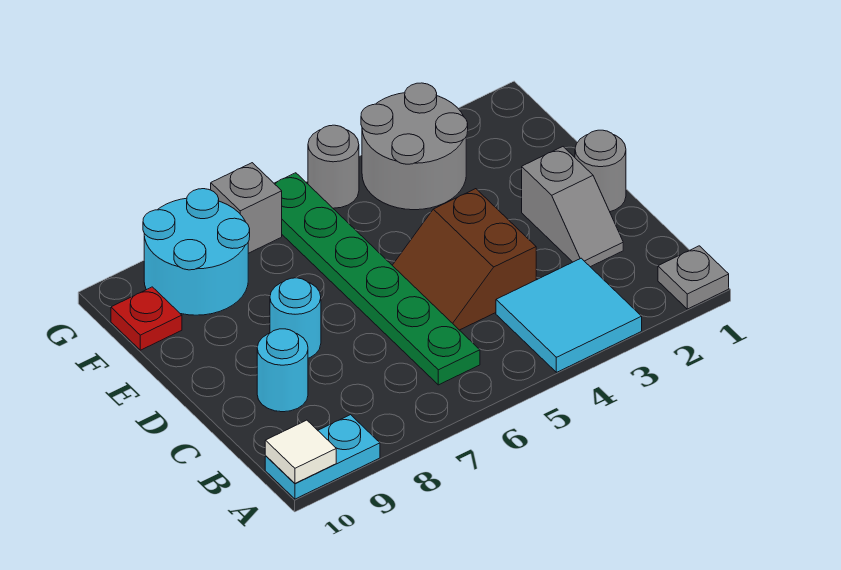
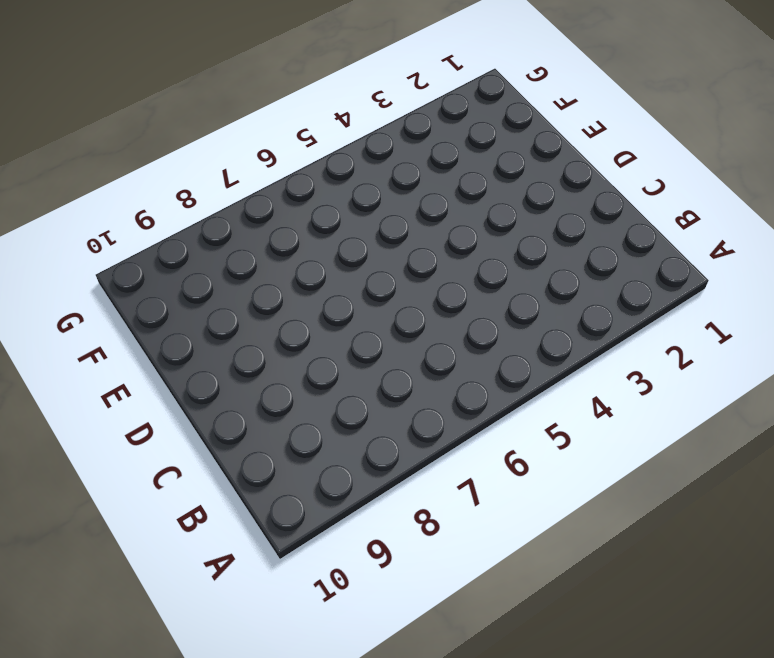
none -> grey plate A1 level 1
none -> cyan tile A3:B4 level 1
none -> cyan plate A9:A10 level 1

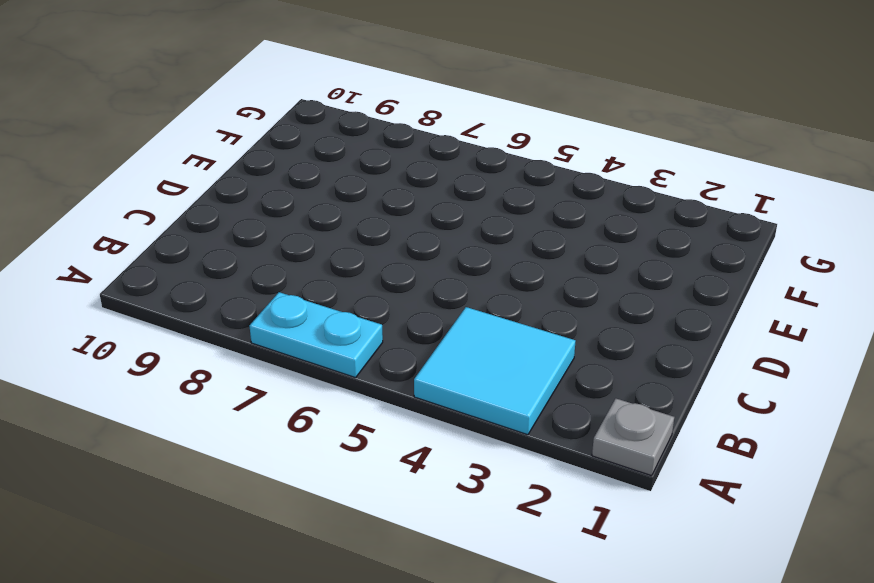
cyan plate A6:A7 level 1 -> cyan plate A9:A10 level 1
none -> green plate B6:G6 level 1
none -> grey slope C2:D2 level 1 top D
none -> brown slope C4:D5 level 1 top 4

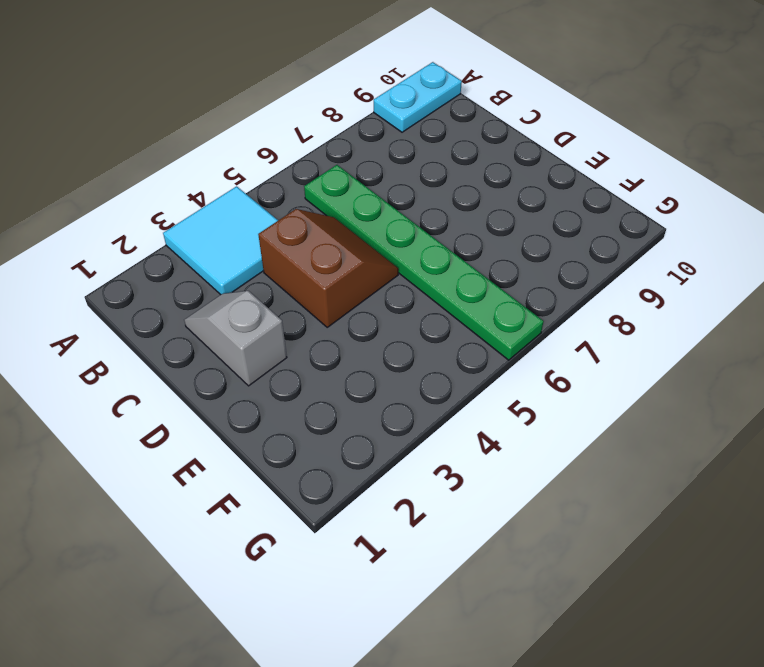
none -> grey plate A1 level 1
none -> cyan round brick C9 level 1
none -> grey round brick D1 level 1

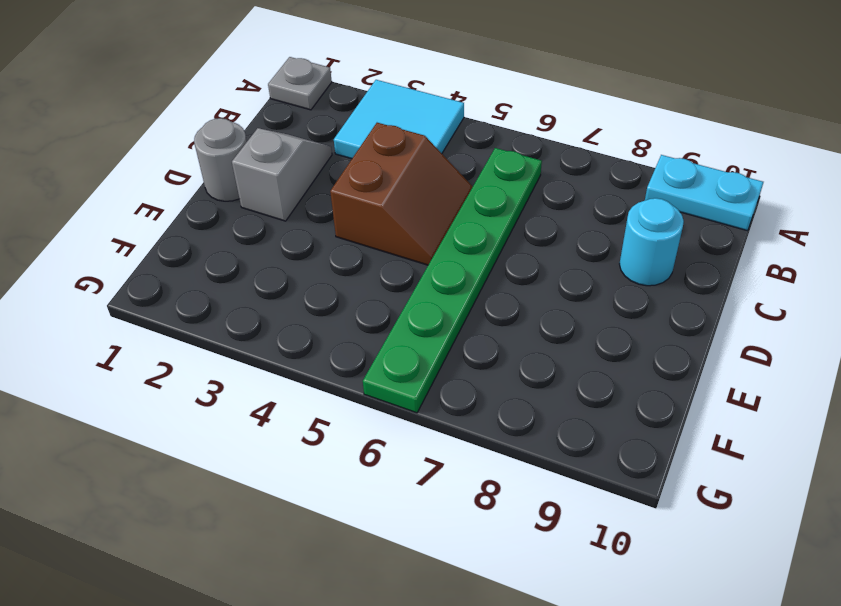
none -> cyan round brick D8 level 1
none -> grey round brick F3:G4 level 1
none -> cyan round brick F8:G9 level 1

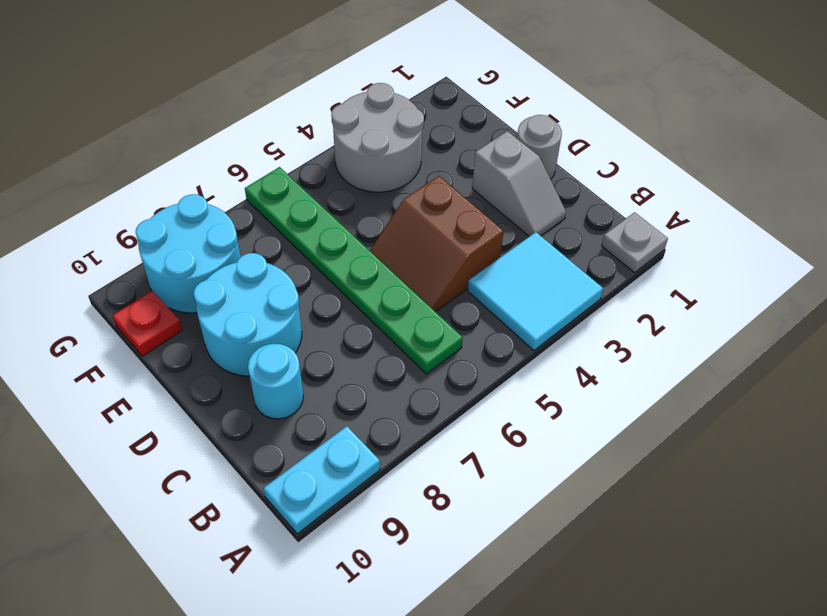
cyan round brick D8:E9 level 1 -> cyan round brick D8 level 1
none -> grey round brick G5 level 1
none -> grey brick G7 level 1
none -> white tile A10 level 2

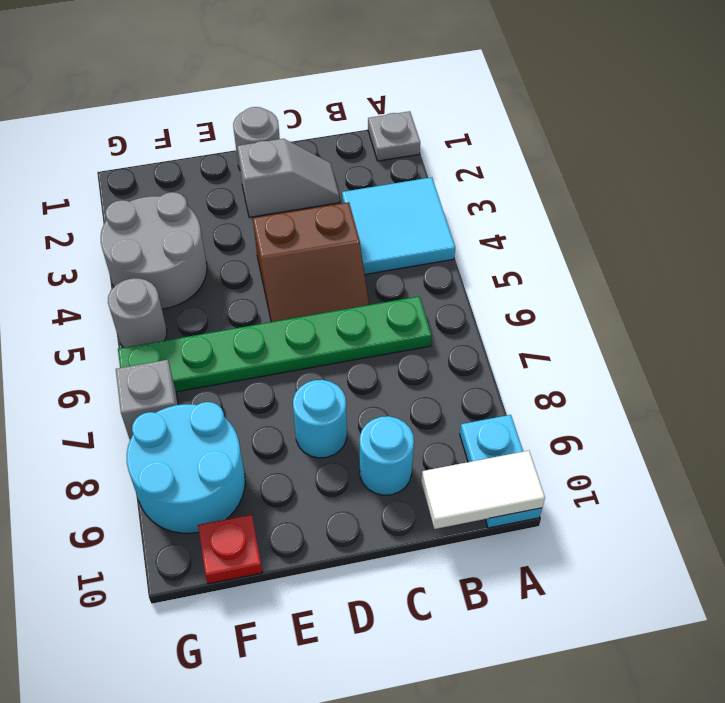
white tile A10:B10 level 2 -> white tile A10 level 2

